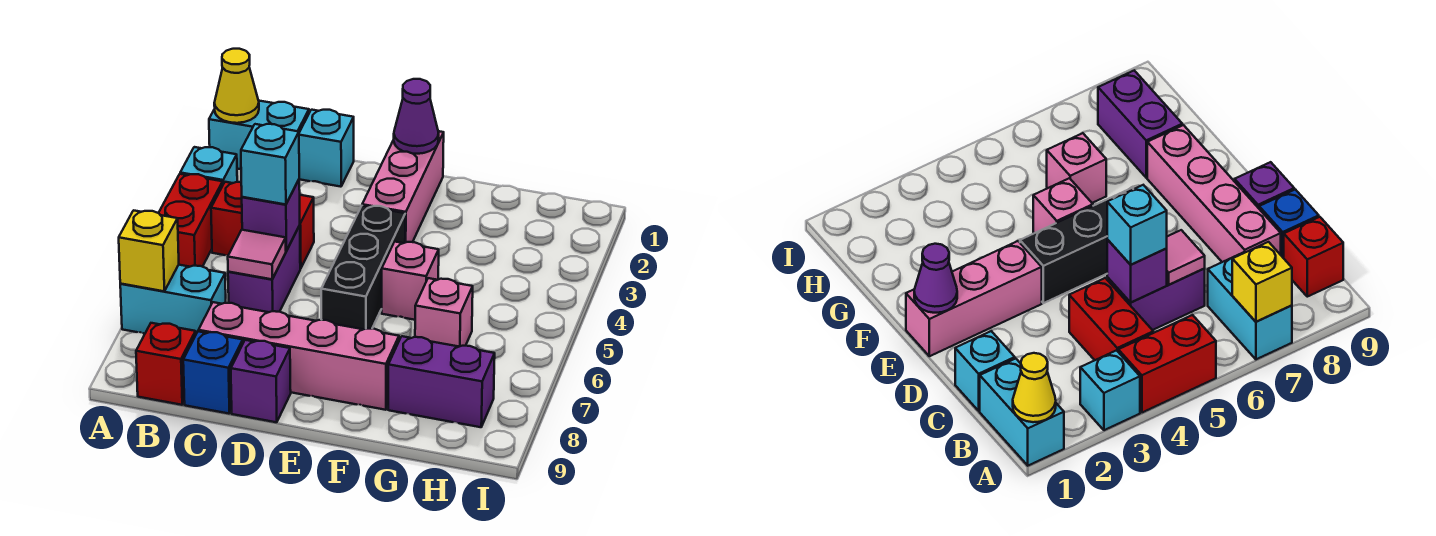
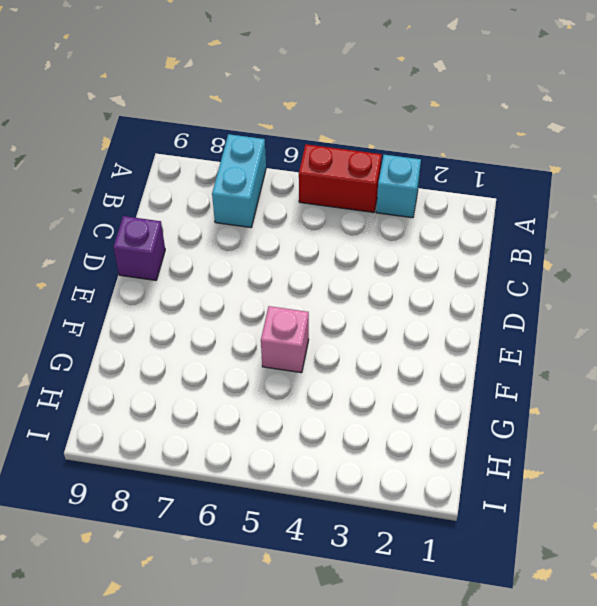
none -> cyan brick A1:B1 level 1
none -> red brick B4:C4 level 1
none -> red brick B9 level 1

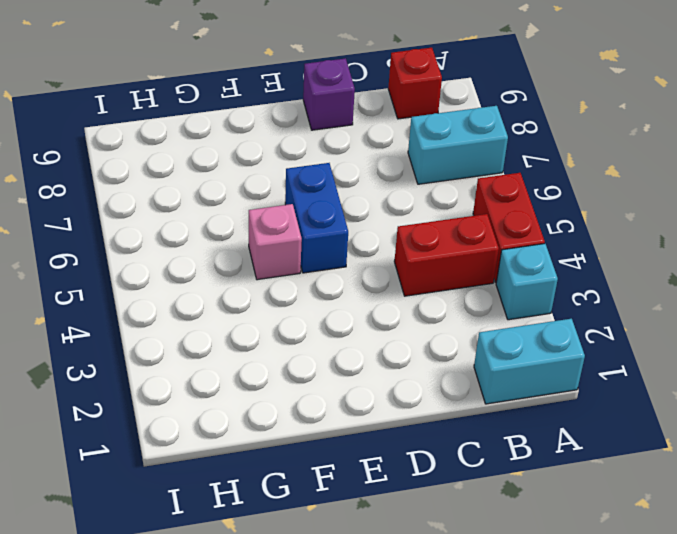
blue brick E5:E6 level 1 -> black brick E4:E6 level 1
none -> cyan brick C1 level 1
none -> purple brick C5:C6 level 1
none -> pink brick C8:F8 level 1

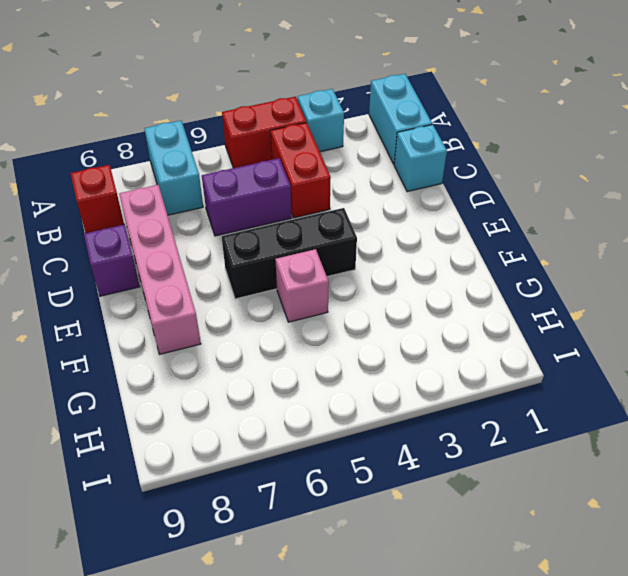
none -> blue brick C9 level 1
none -> pink brick E1:E3 level 1
none -> pink brick G6 level 1

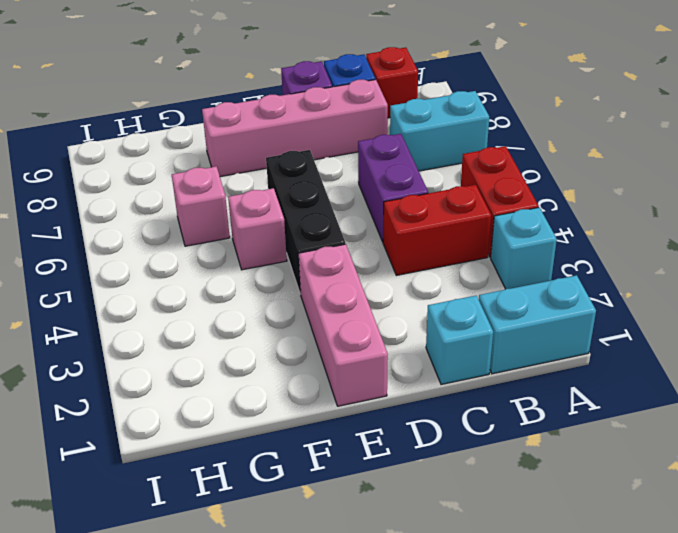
none -> purple brick G8:H8 level 1
none -> yellow cone A1 level 2
none -> yellow brick A7 level 2

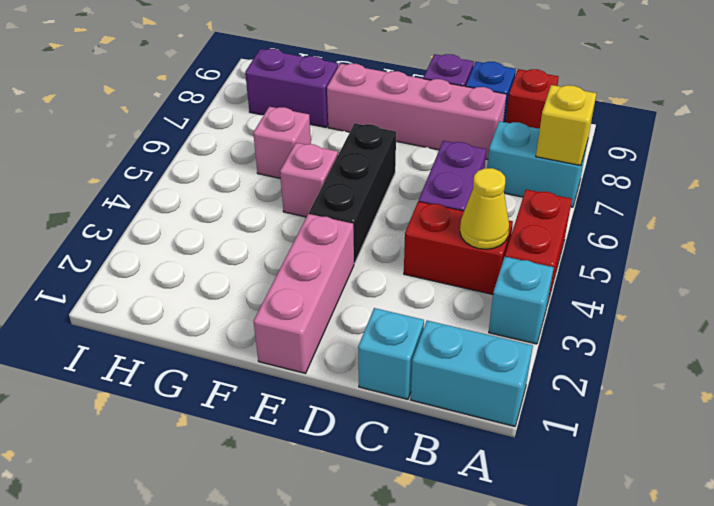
yellow cone B4 level 2 -> yellow cone A1 level 2
none -> purple brick C5 level 2
none -> pink tile C6 level 2
none -> purple cone E1 level 2

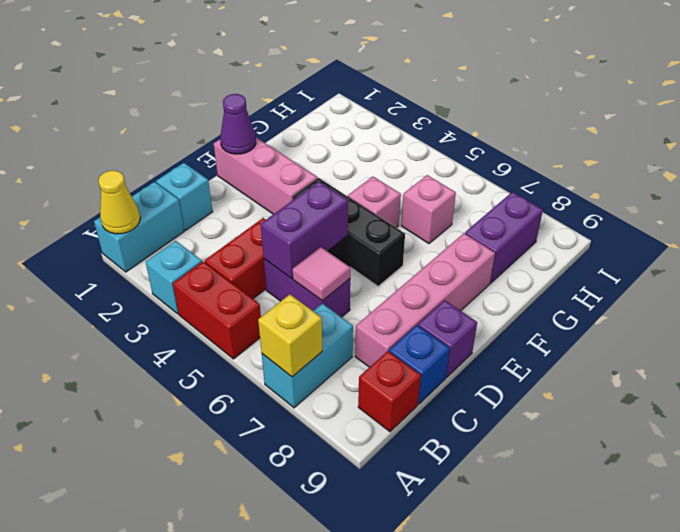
purple brick C5:D5 level 2 -> purple brick C5 level 2
none -> cyan brick C5 level 3

